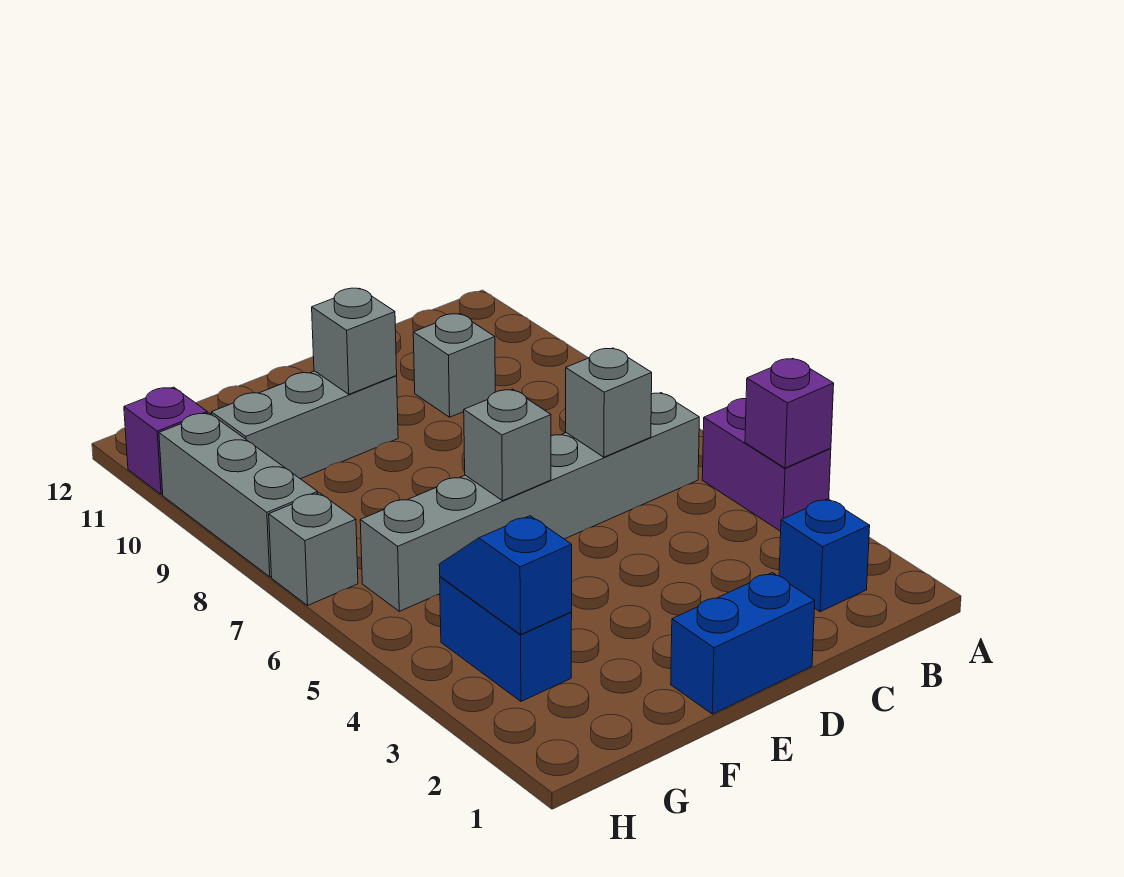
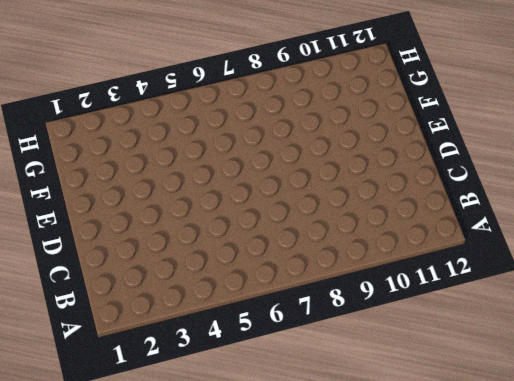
none -> purple brick A4:A5 level 1
none -> blue brick B2 level 1
none -> grey brick B6:G6 level 1

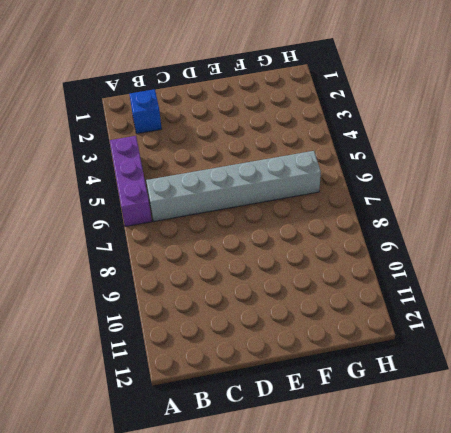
purple brick A4:A6 level 1 -> purple brick A4:A5 level 1
none -> grey brick C10 level 1
none -> blue brick D1:E1 level 1
none -> grey brick E10:G10 level 1

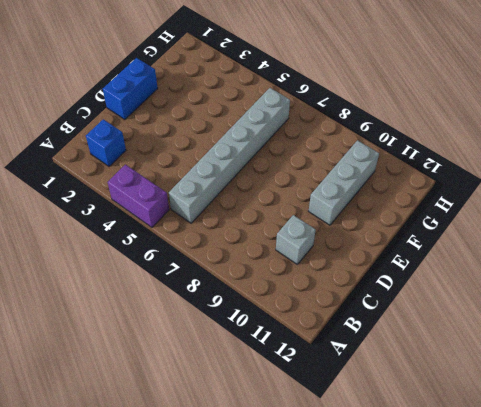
none -> blue brick G3:G4 level 1
none -> grey brick H7 level 1
none -> grey brick H8:H10 level 1

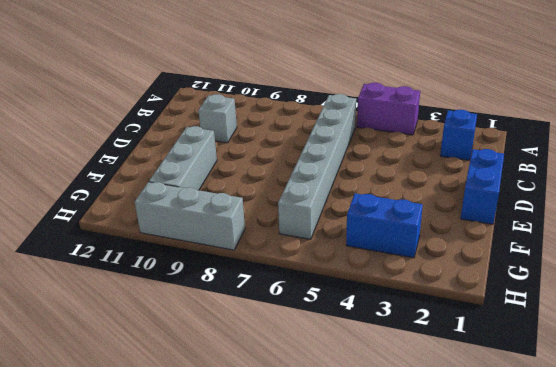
none -> grey brick H7 level 1
none -> purple brick H11 level 1
none -> purple brick A4 level 2

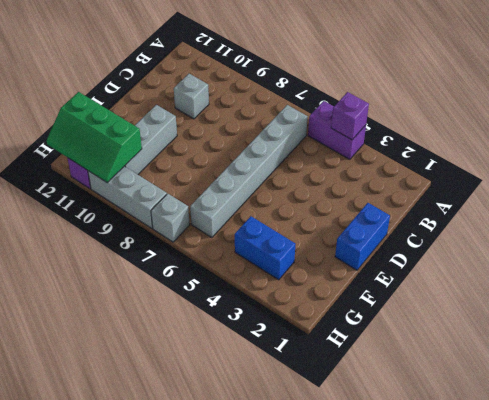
green slope G10:H12 level 2 top G -> none
none -> blue brick B2 level 1
none -> grey brick C6 level 2
none -> grey brick E6 level 2

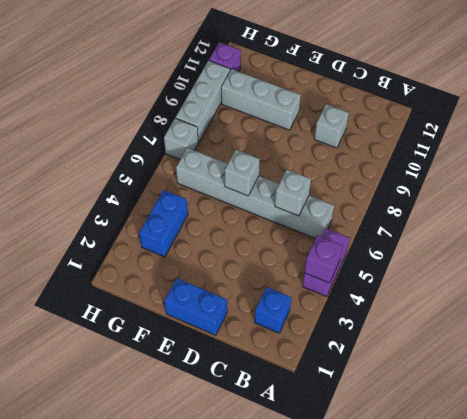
none -> grey brick E10 level 2
none -> blue slope G3:G4 level 2 top 3

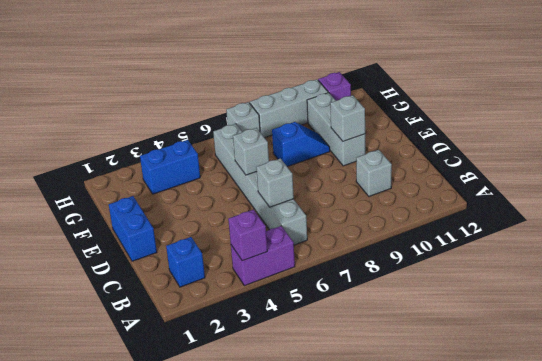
blue slope F8:F9 level 1 top 8 -> blue slope G3:G4 level 2 top 3

